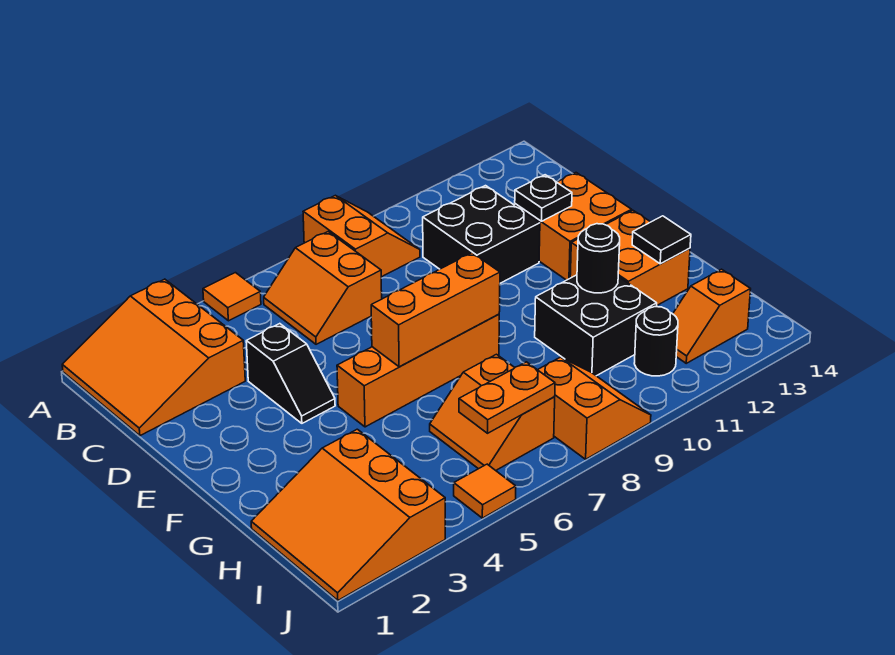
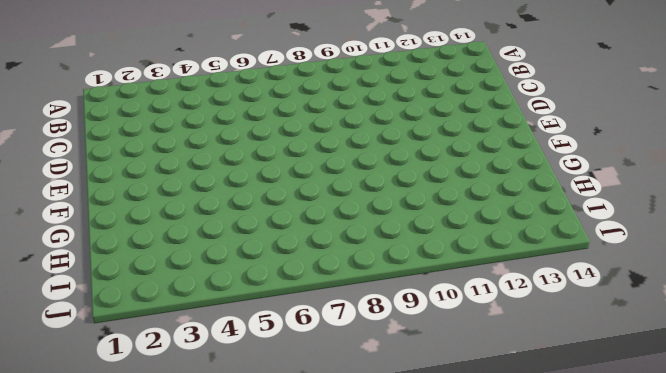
none -> orange slope A1:C3 level 1 top 3
none -> orange tile A5 level 1
none -> orange slope A8:B9 level 1 top 8

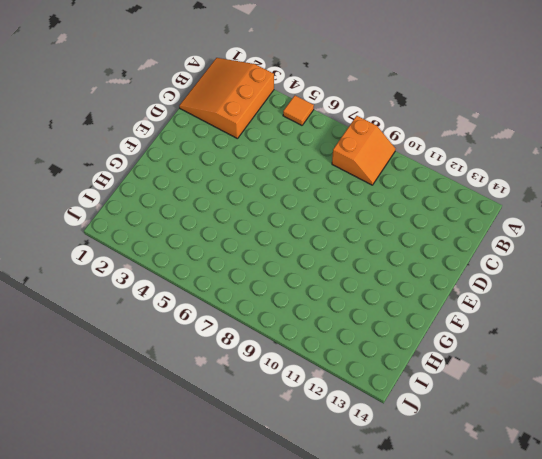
none -> orange slope B6:C7 level 1 top 7
none -> black brick C10:D11 level 1
none -> black slope D4:E4 level 1 top D

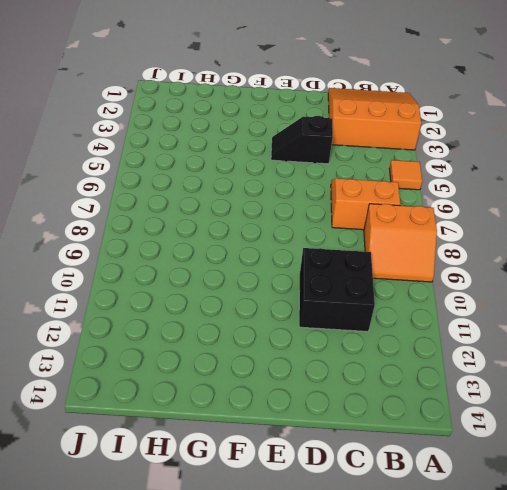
none -> orange brick D12:E13 level 1
none -> orange brick F5:F8 level 1
none -> orange brick F12:G13 level 1

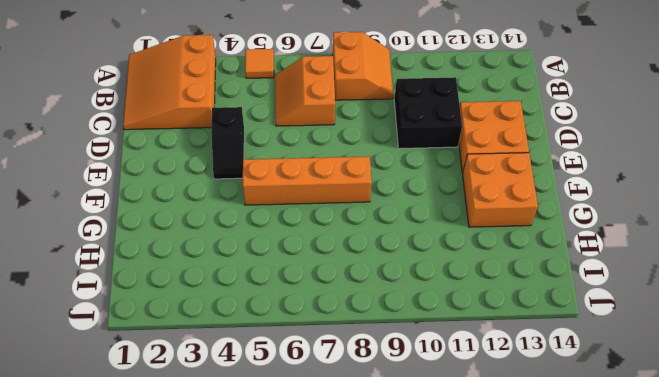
none -> black brick G10:H11 level 1
none -> orange slope H1:J3 level 1 top 3
none -> orange slope H6:I7 level 1 top 7

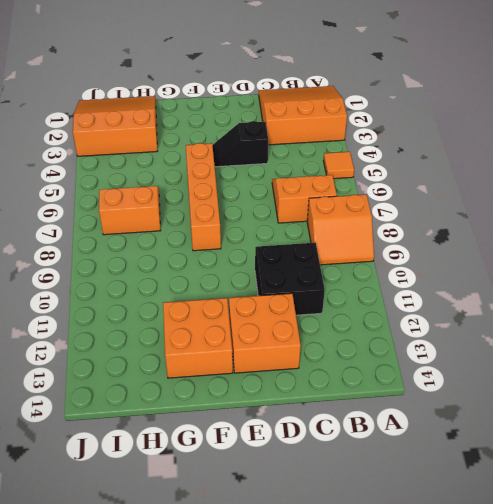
none -> black brick G10:H11 level 1
none -> orange slope I8:J9 level 1 top 8
none -> black round brick I11 level 1

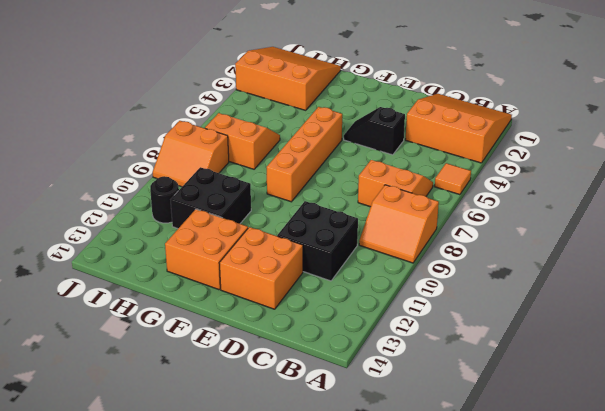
none -> orange slope I12:I13 level 1 top 13
none -> orange tile J5 level 1
none -> black plate D12 level 2

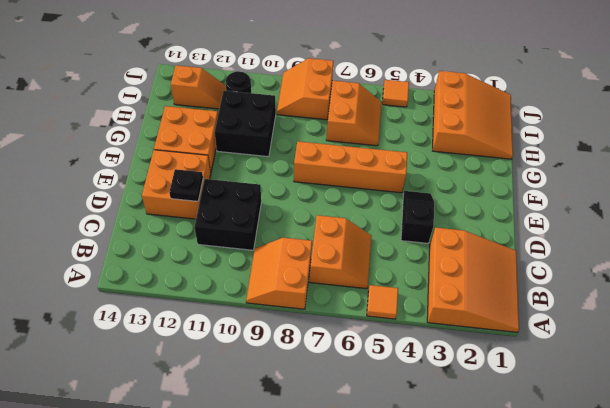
none -> orange brick F6:F8 level 2
none -> black round brick G11 level 2
none -> black tile G13 level 2

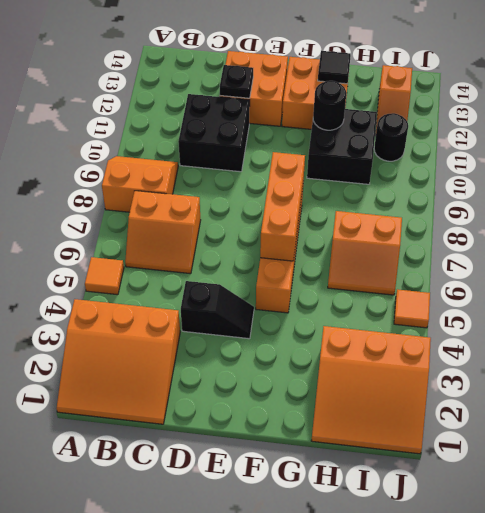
none -> orange slope I8:J9 level 1 top 8
none -> orange plate I6:I7 level 2

